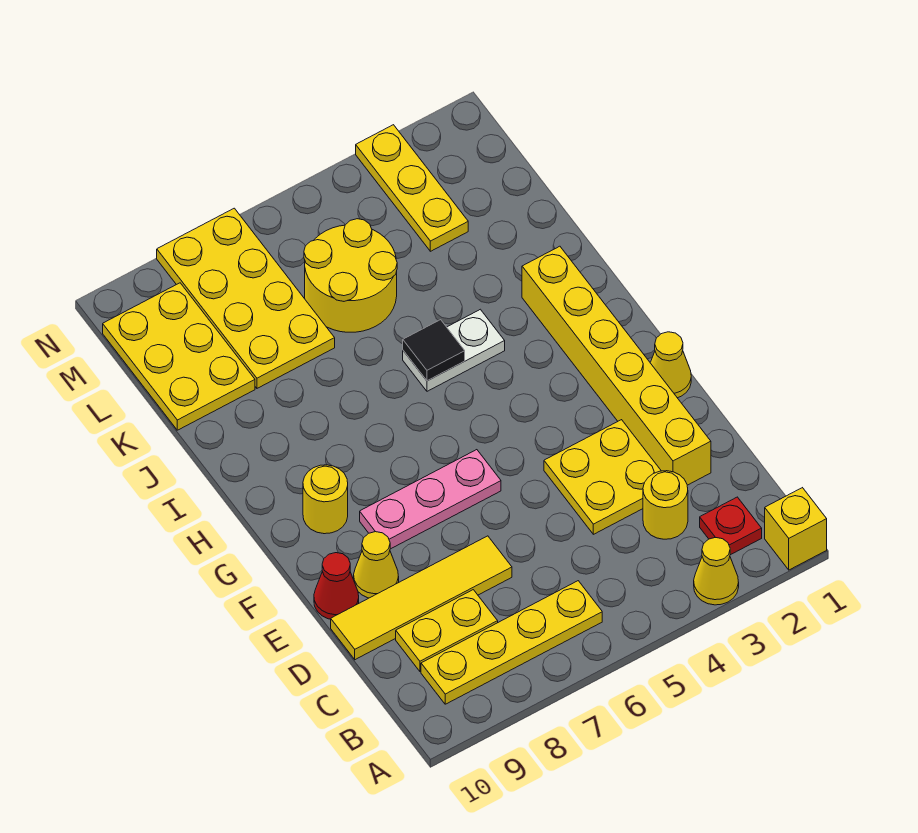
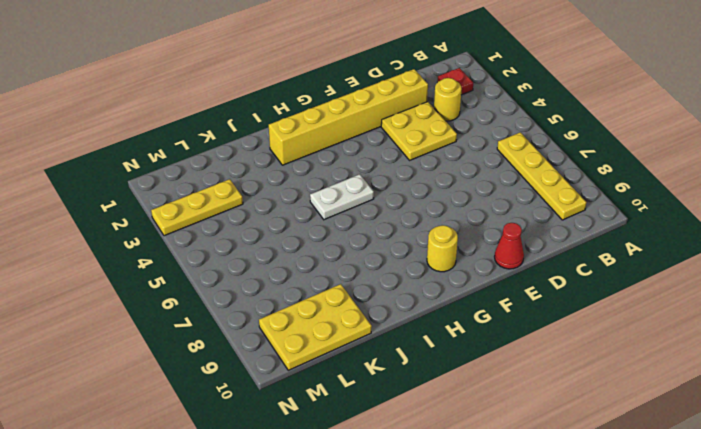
white plate H5:I5 level 1 -> white plate I4:I5 level 1
none -> yellow brick A1 level 1
none -> yellow cone A3 level 1
none -> yellow plate C8:C9 level 1

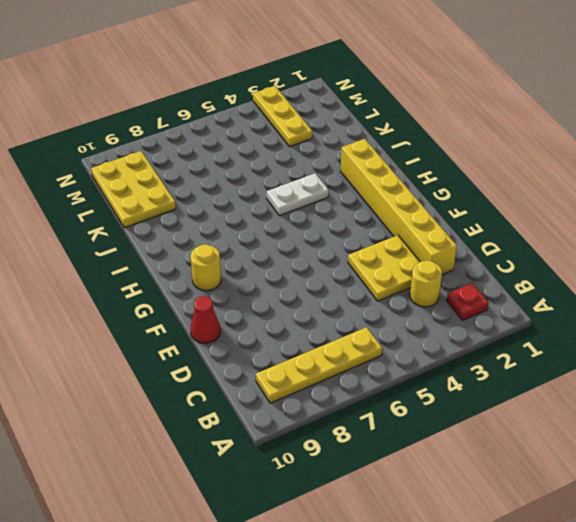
none -> yellow brick A1 level 1
none -> yellow cone A3 level 1
none -> yellow plate C8:C9 level 1

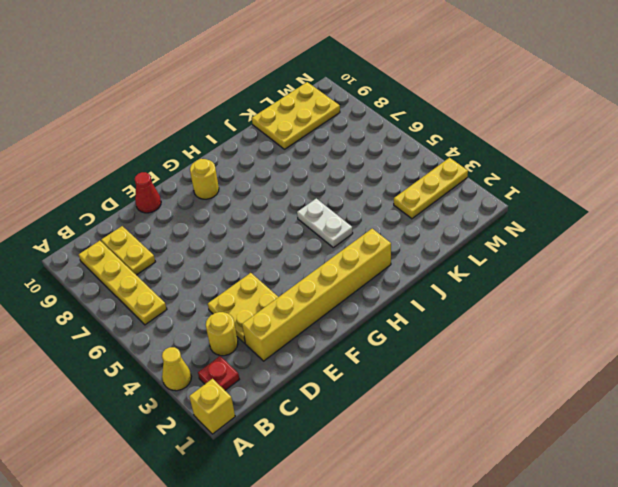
none -> yellow tile D7:D10 level 1
none -> yellow cone E9 level 1
none -> yellow cone F1 level 1

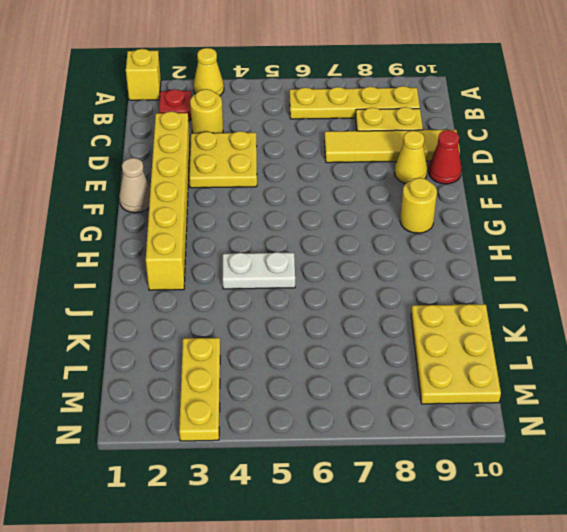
tan cone F1 level 1 -> yellow cone F1 level 1
none -> pink plate F6:F8 level 1
none -> yellow round brick K5:L6 level 1
none -> yellow plate K7:N8 level 1

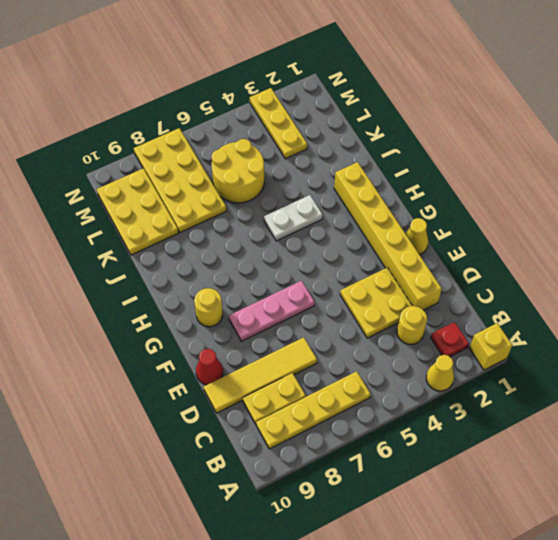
none -> yellow cone E9 level 1
none -> black tile I5 level 2

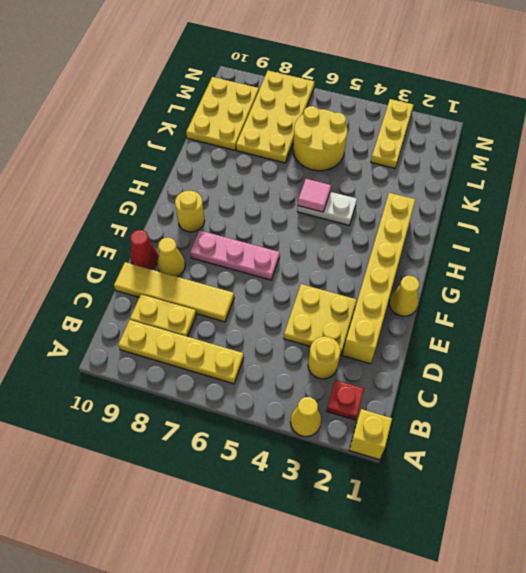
pink tile I5 level 2 -> black tile I5 level 2

